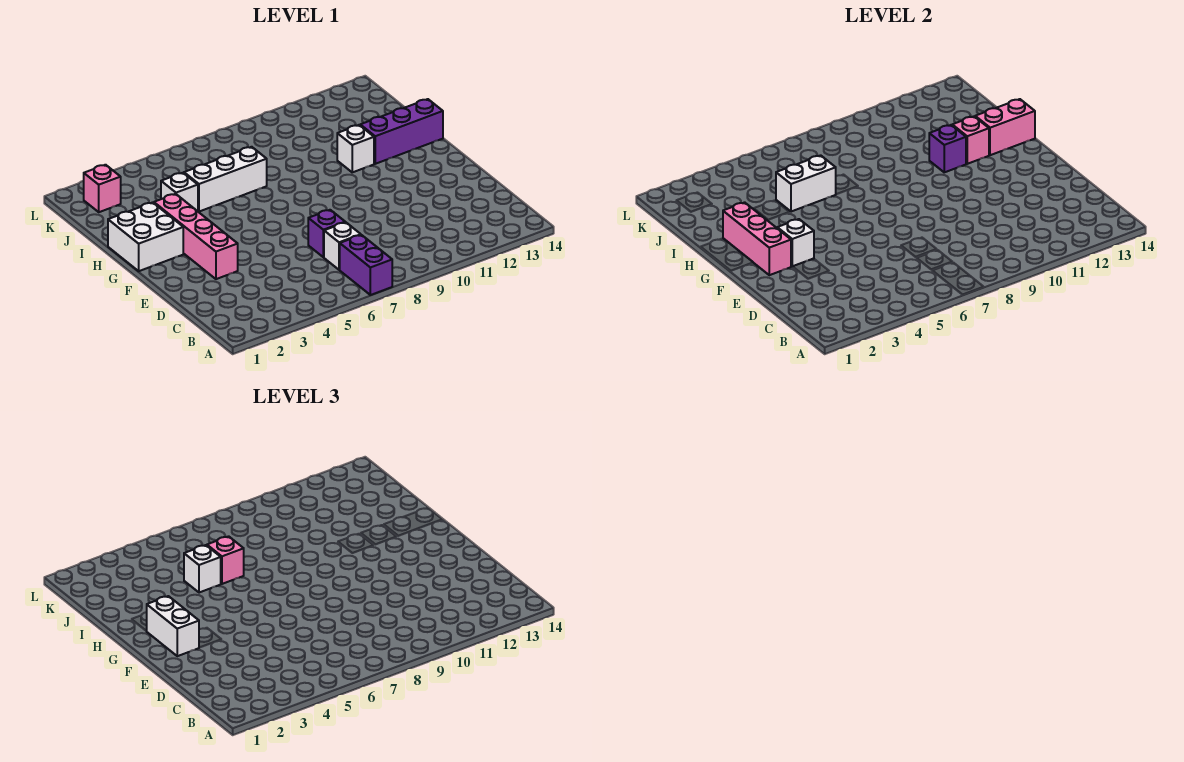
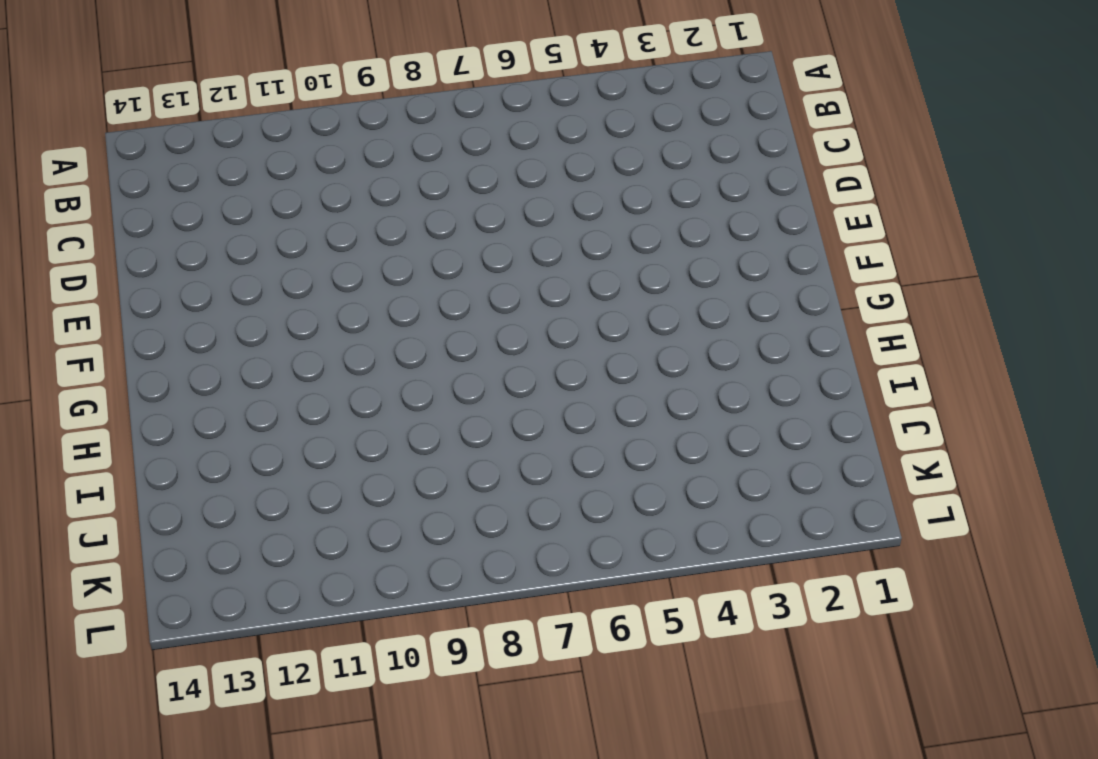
none -> purple brick A7:B7 level 1
none -> white brick C7 level 1
none -> purple brick D7 level 1

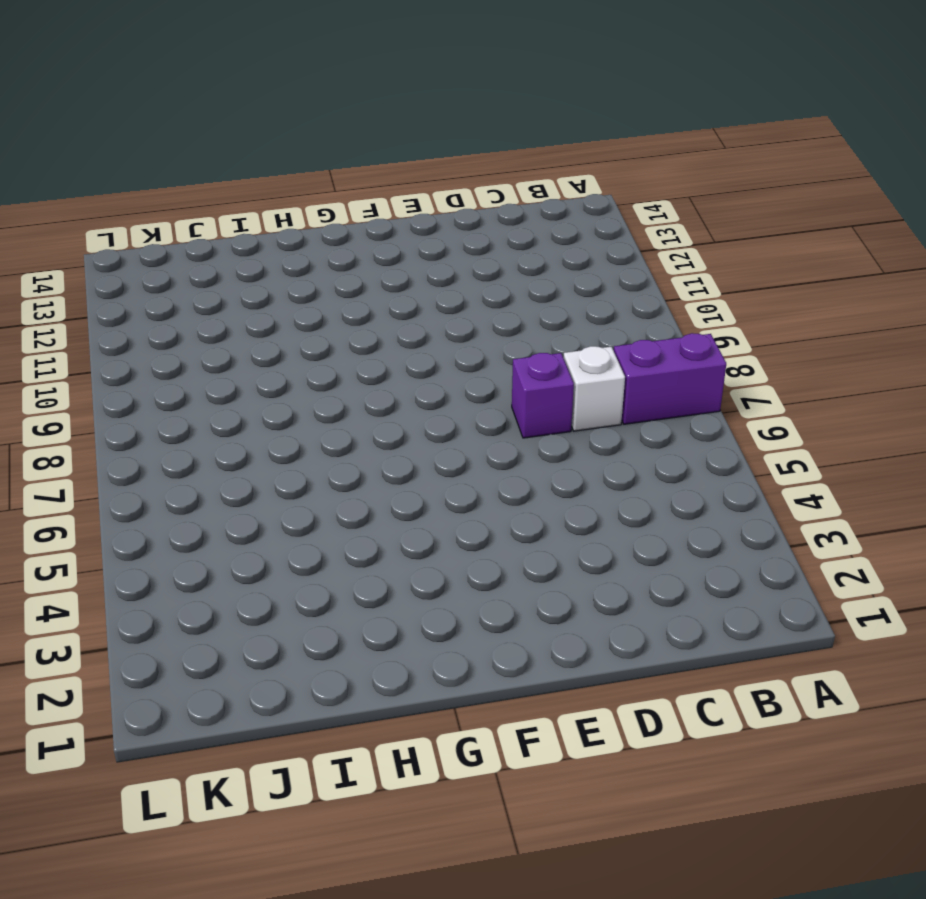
none -> pink brick E3:H3 level 1
none -> white brick G1:H2 level 1
none -> white brick H11 level 1

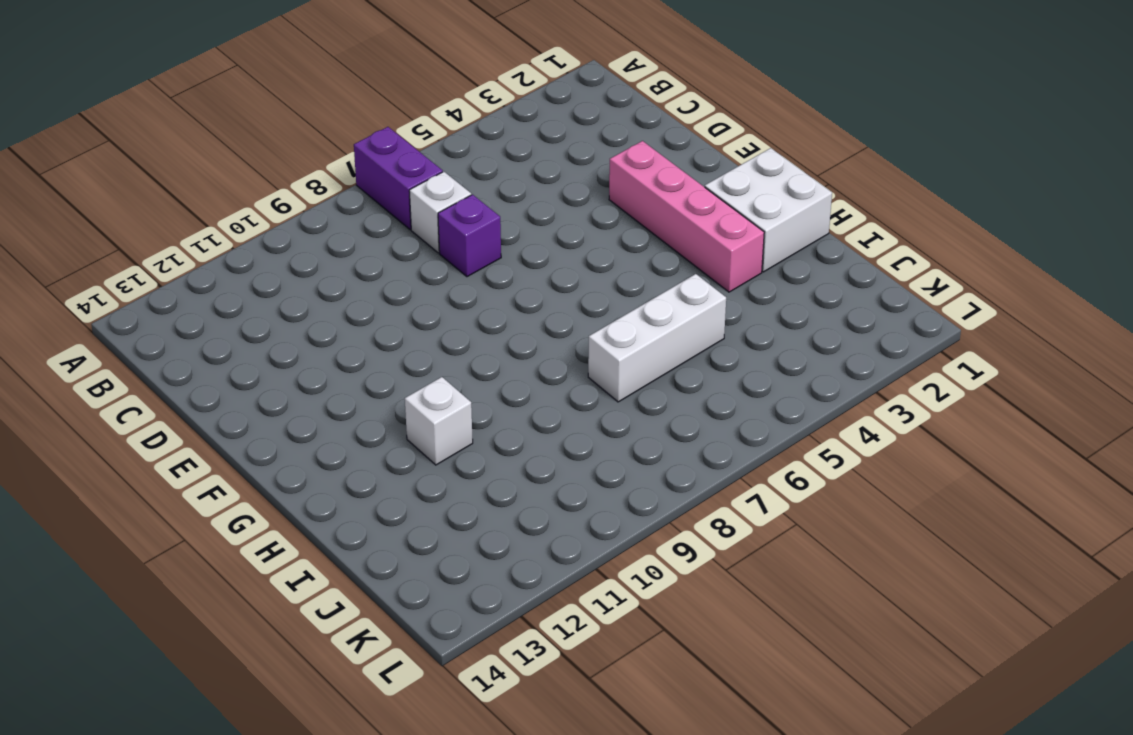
none -> purple brick H12:H14 level 1
none -> white brick I4 level 1
none -> pink brick K2 level 1

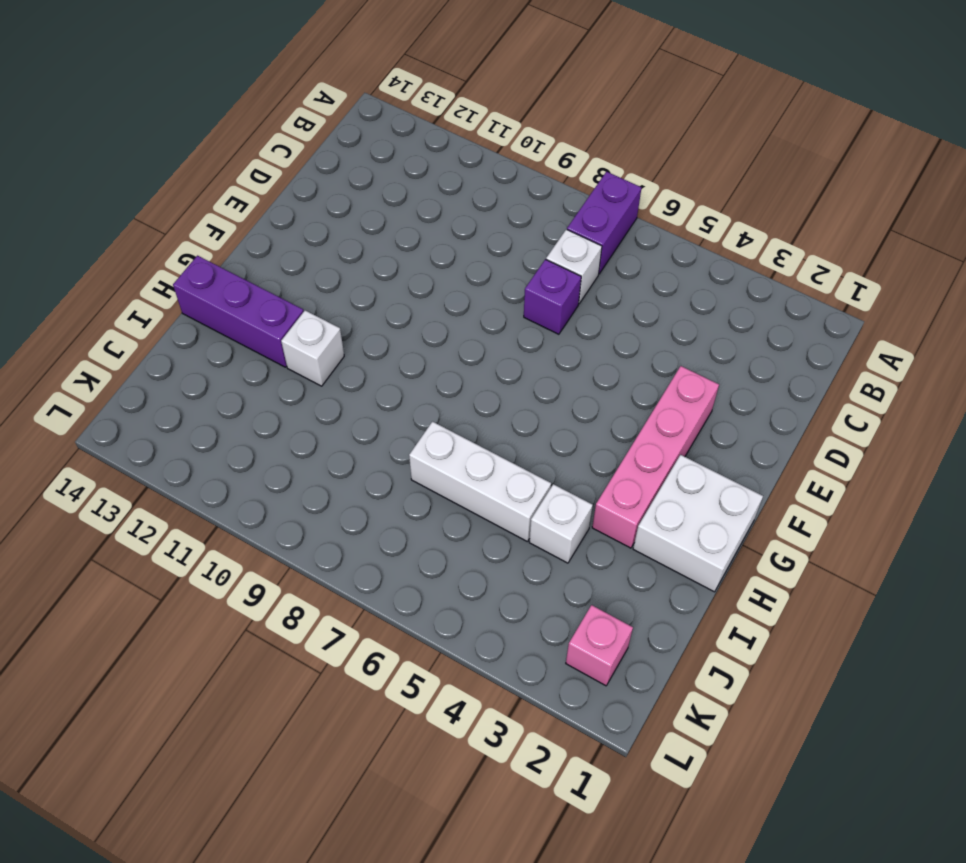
none -> pink brick F2:H2 level 2
none -> white brick F3 level 2
none -> purple brick H11 level 2

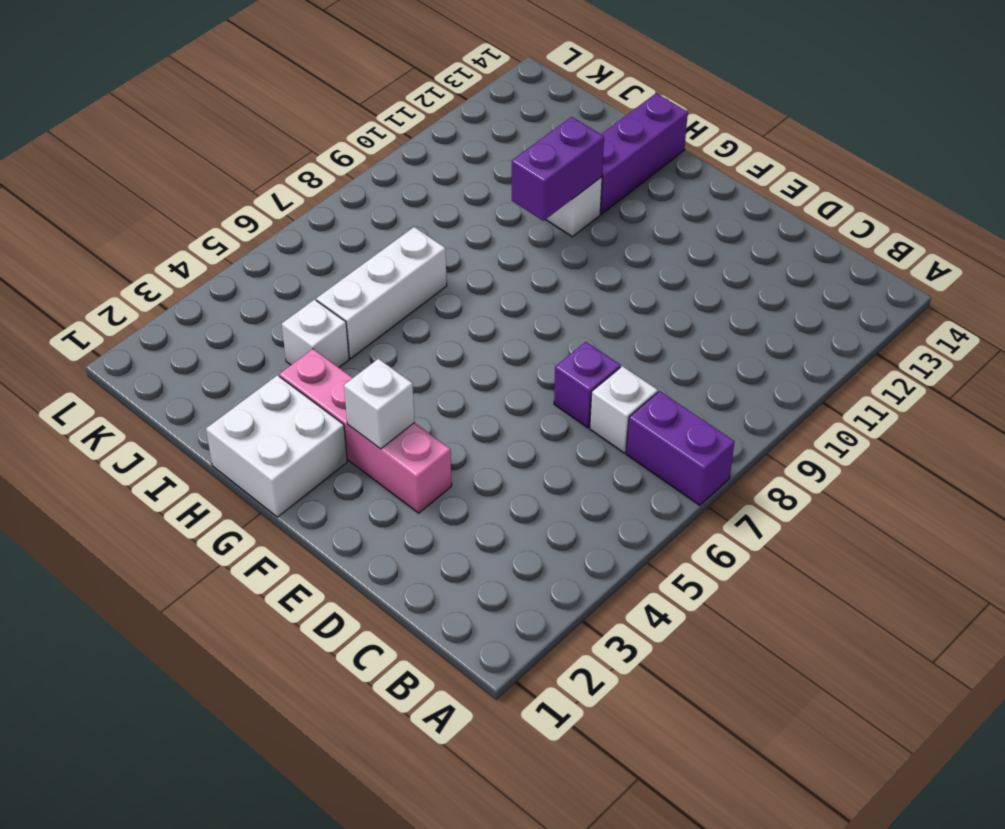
purple brick H10:H11 level 2 -> purple brick H11 level 2
none -> pink brick K2 level 1
none -> pink brick F2:H2 level 2
none -> pink brick H12 level 2

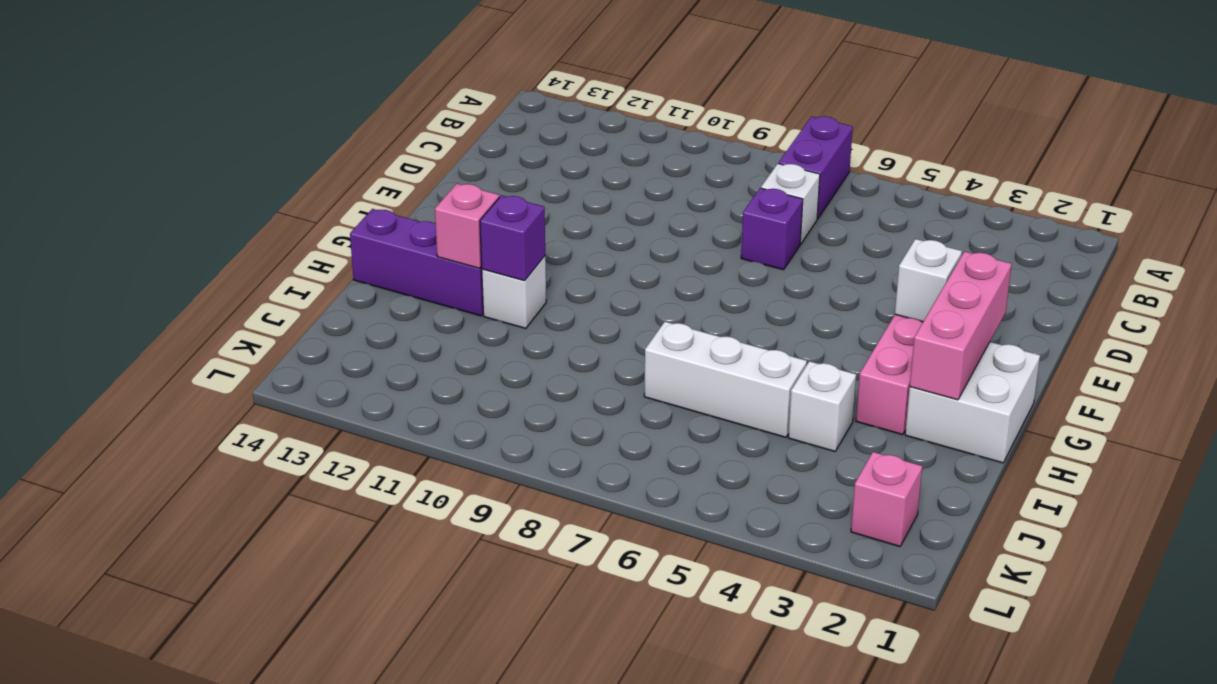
none -> pink brick H13:H14 level 2
none -> white brick I5:I6 level 2
none -> white brick F2:G2 level 3

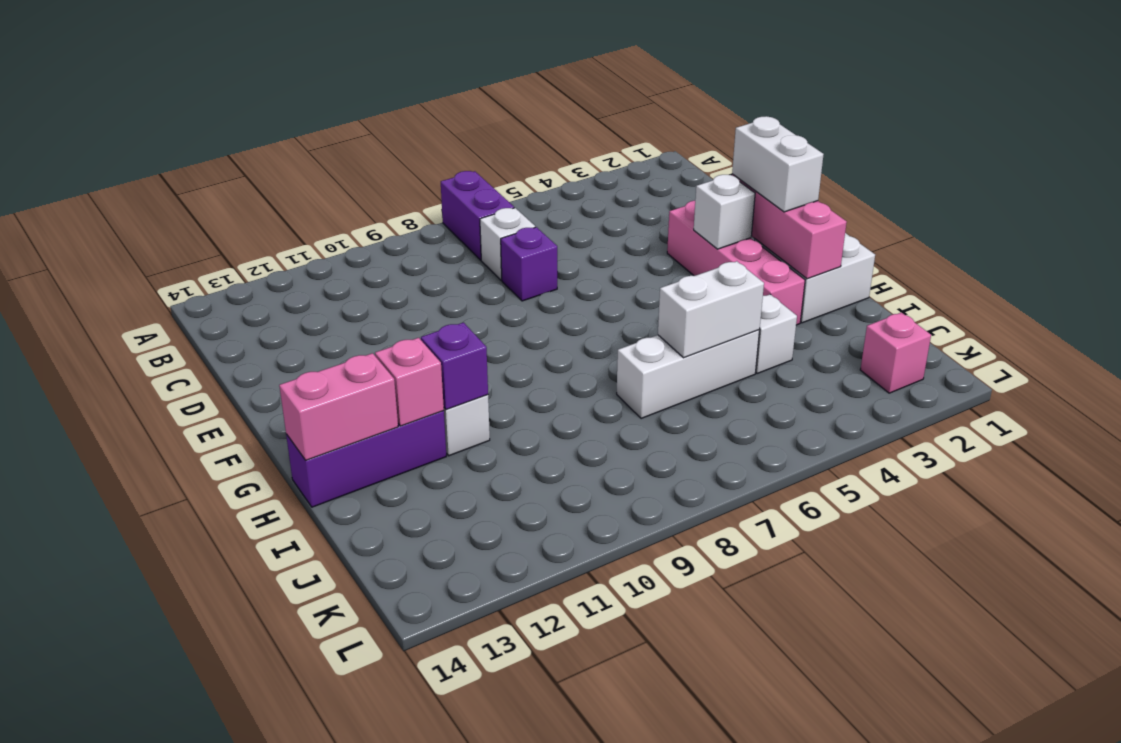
none -> white brick I5 level 3
none -> pink brick I6 level 3

